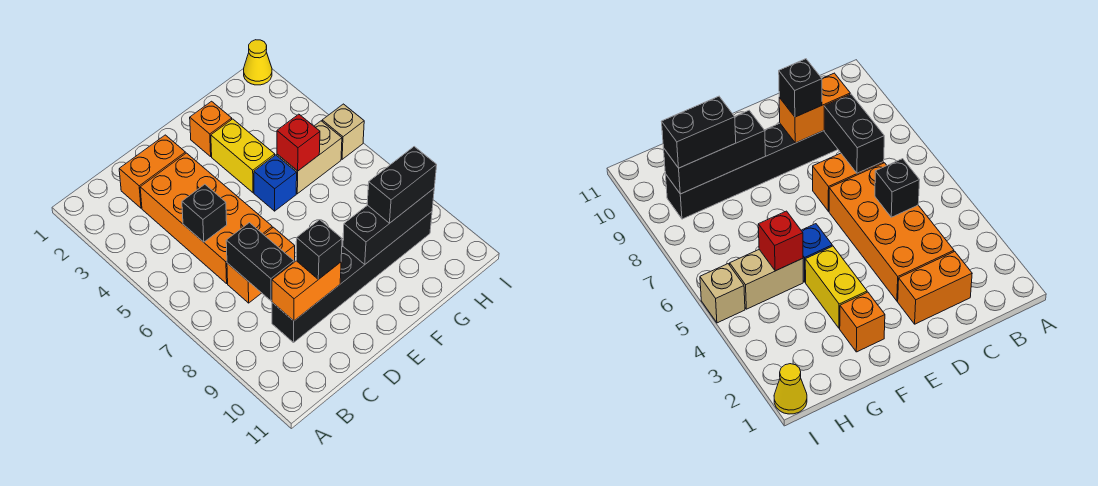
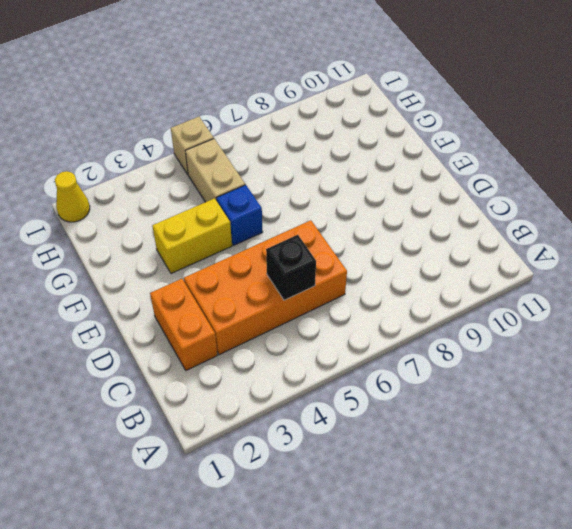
none -> orange brick C7:D7 level 1
none -> black brick C9:H9 level 1
none -> orange brick F2 level 1

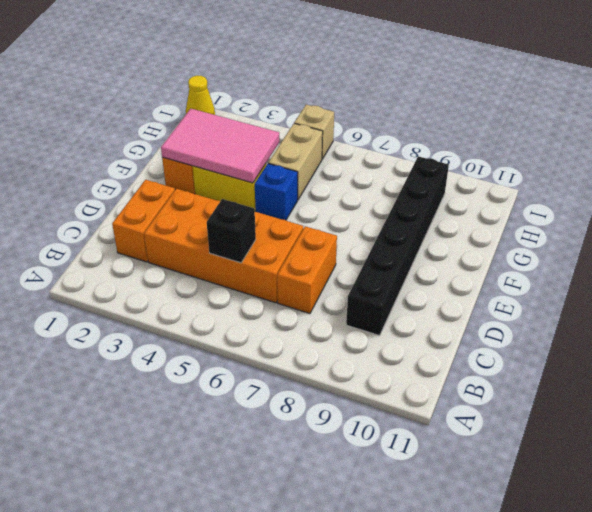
pink tile F2:G4 level 2 -> none
none -> black brick C7:C8 level 2
none -> orange brick C9:D9 level 2
none -> black brick F9:H9 level 2

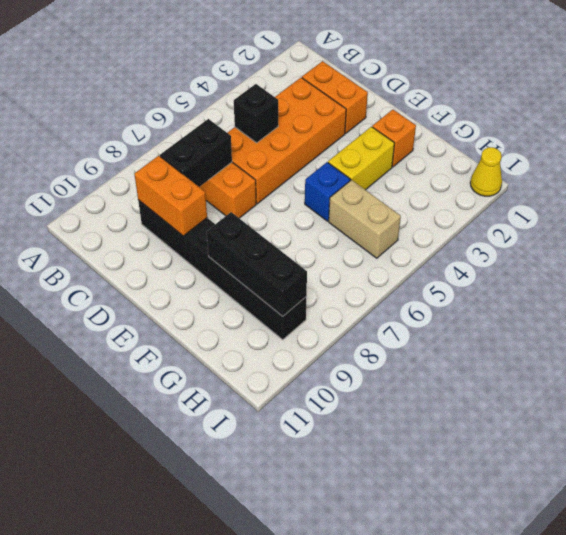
none -> tan brick I5 level 1
none -> red brick G5 level 2
none -> black brick D9 level 3

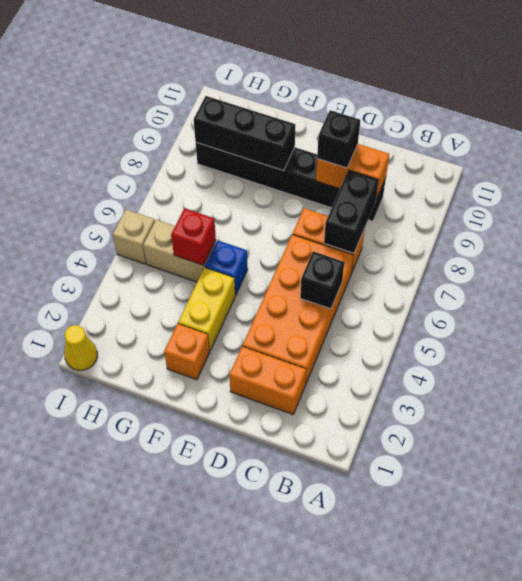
none -> black brick G9:H9 level 3

